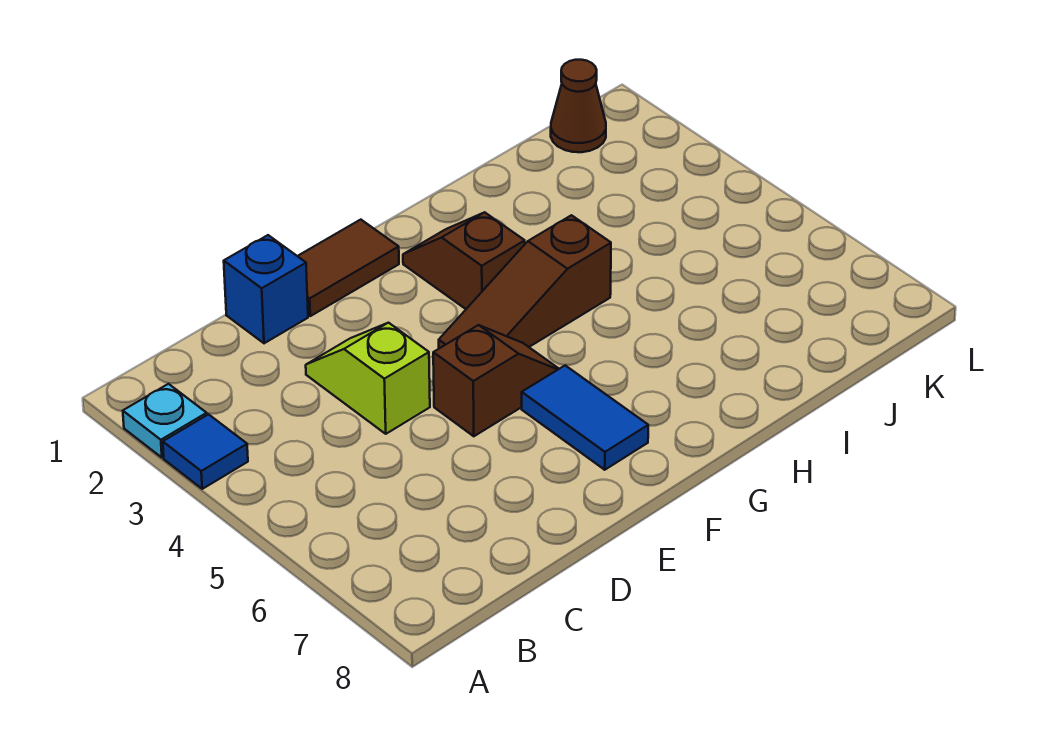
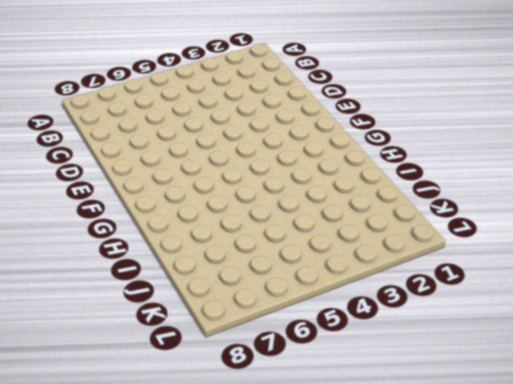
none -> cyan plate A2 level 1
none -> blue tile A3 level 1

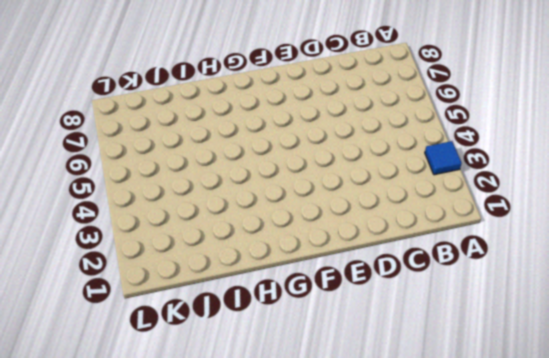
none -> cyan plate A2 level 1
none -> blue brick D1 level 1

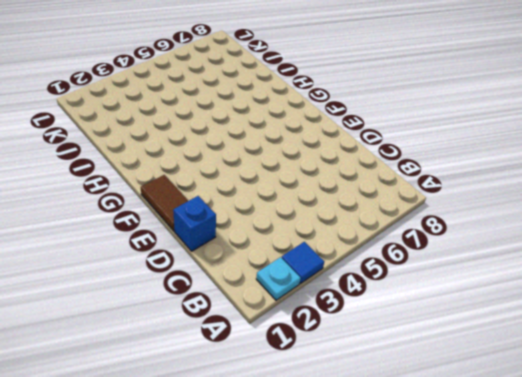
none -> lime slope D3:D4 level 1 top 4
none -> brown slope E5:F5 level 1 top E

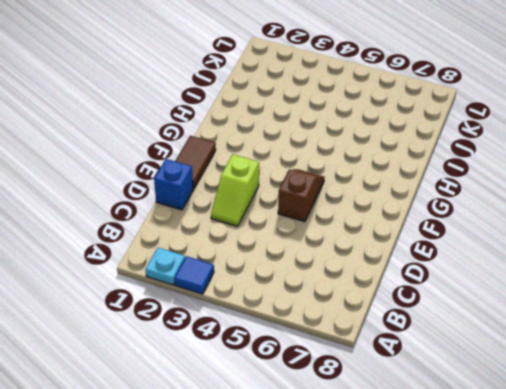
lime slope D3:E3 level 1 top E -> lime slope D3:D4 level 1 top 4
none -> brown slope F4:H4 level 1 top H
none -> blue tile F6:F7 level 1

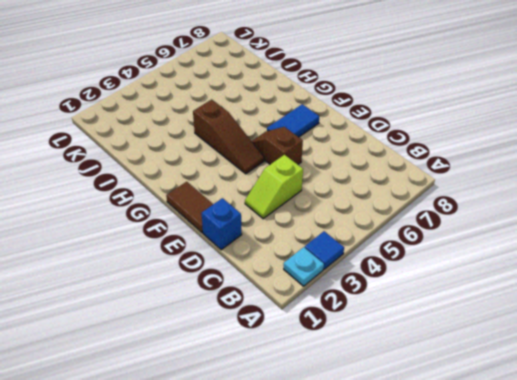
none -> brown slope G2:G3 level 1 top 3
none -> brown cone K1 level 1

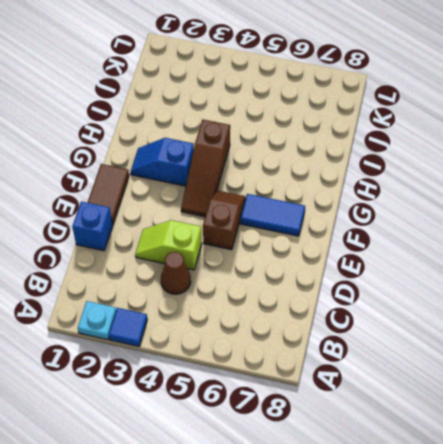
brown cone C4 level 1 -> brown cone K1 level 1
blue slope G2:G3 level 1 top 3 -> brown slope G2:G3 level 1 top 3

